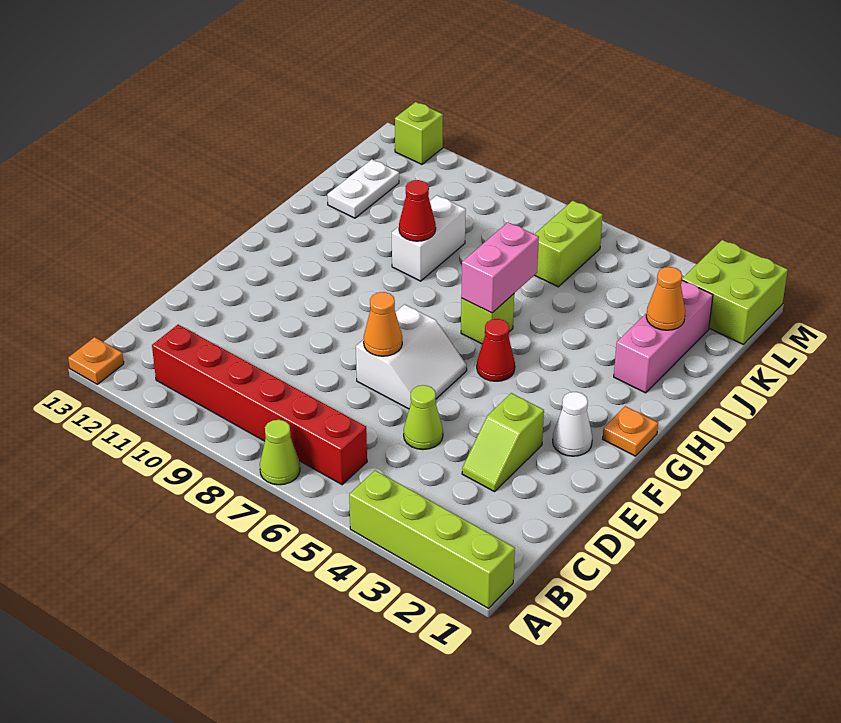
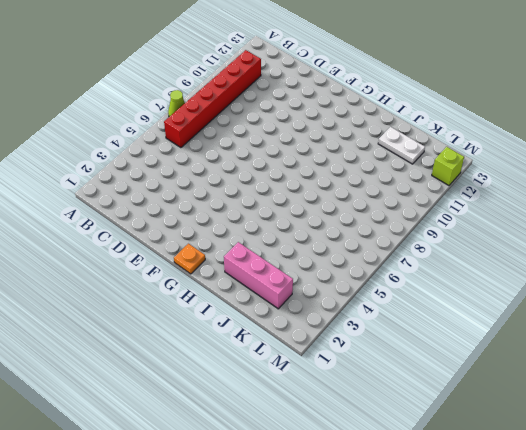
none -> lime brick A1:A4 level 1
none -> orange plate A13 level 1
none -> lime slope D3:E3 level 1 top E

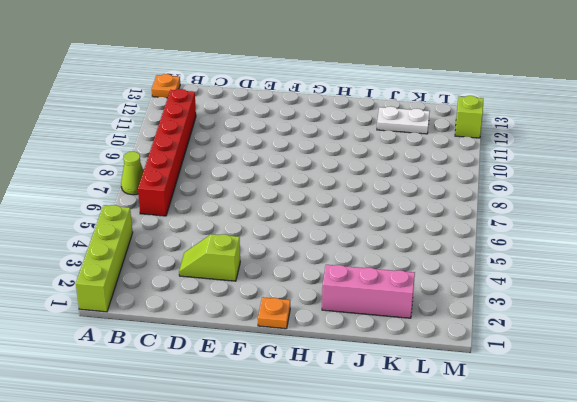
none -> lime cone D5 level 1
none -> white slope E6:F7 level 1 top 7
none -> white cone F2 level 1

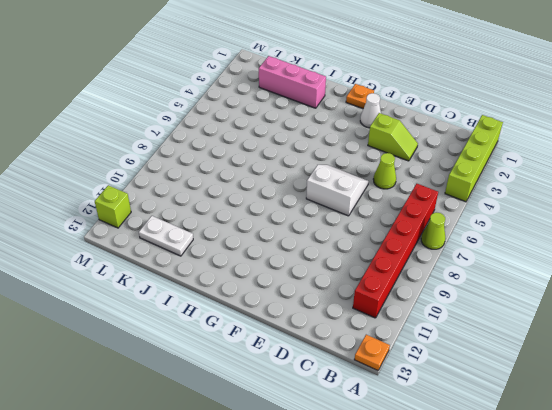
none -> red cone G5 level 1
none -> lime brick H6 level 1
none -> white brick I9:J9 level 1

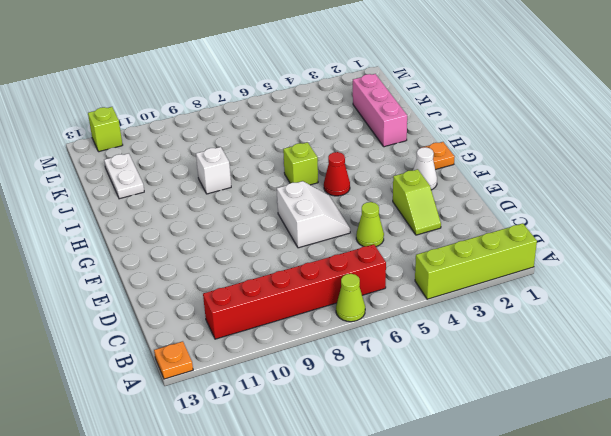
white brick I9 level 1 -> white brick I9:J9 level 1
none -> lime brick K6:L6 level 1
none -> lime brick L1:M2 level 1
none -> orange cone E7 level 2

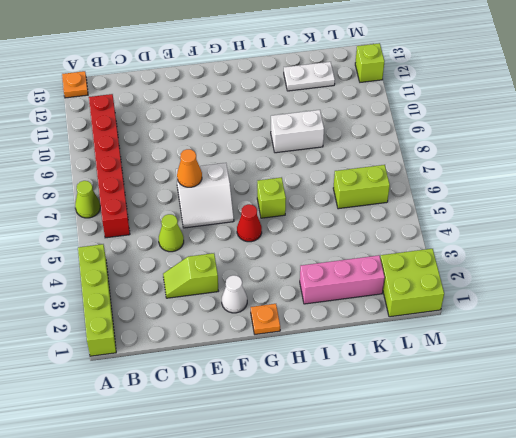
none -> pink brick H6:I6 level 2
none -> red cone I9 level 2
none -> orange cone J2 level 2

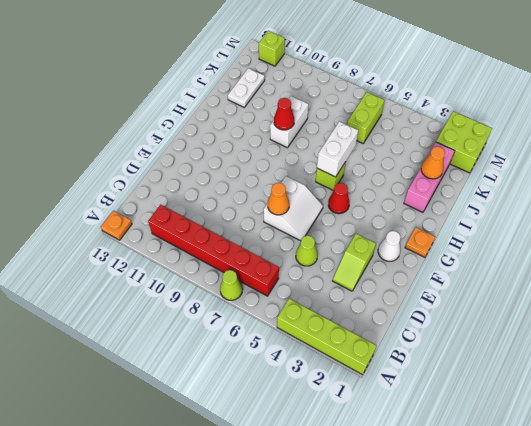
white brick H6:I6 level 2 -> pink brick H6:I6 level 2

